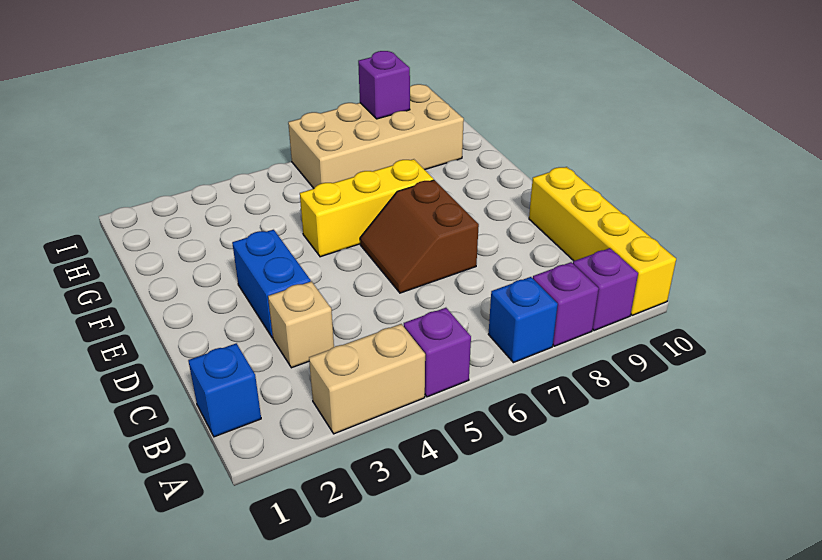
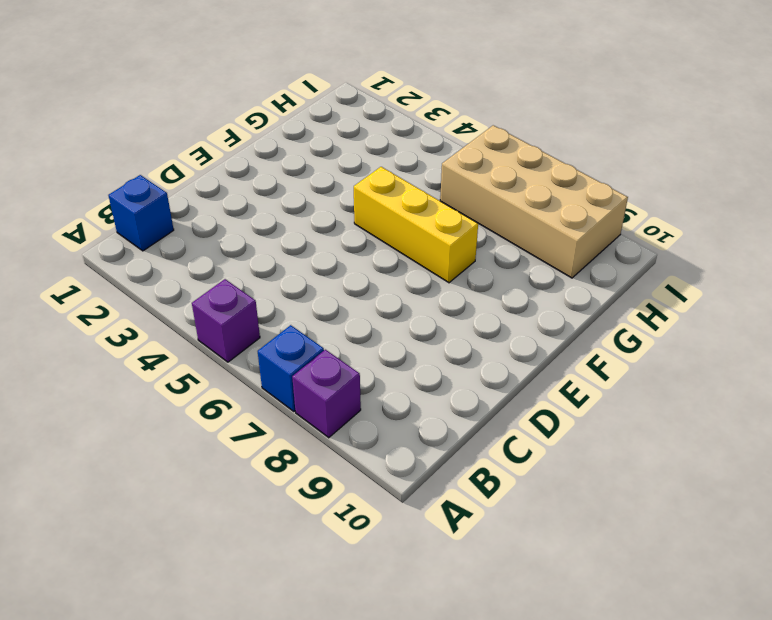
none -> tan brick A3:A4 level 1
none -> purple brick A9 level 1
none -> yellow brick A10:D10 level 1

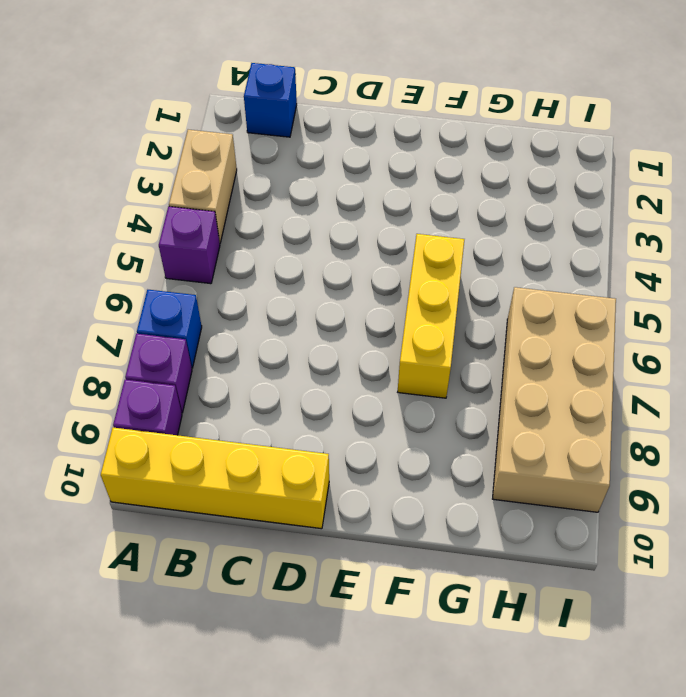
none -> tan brick C3 level 1
none -> blue brick D3:E3 level 1
none -> brown slope D6:E7 level 1 top 7

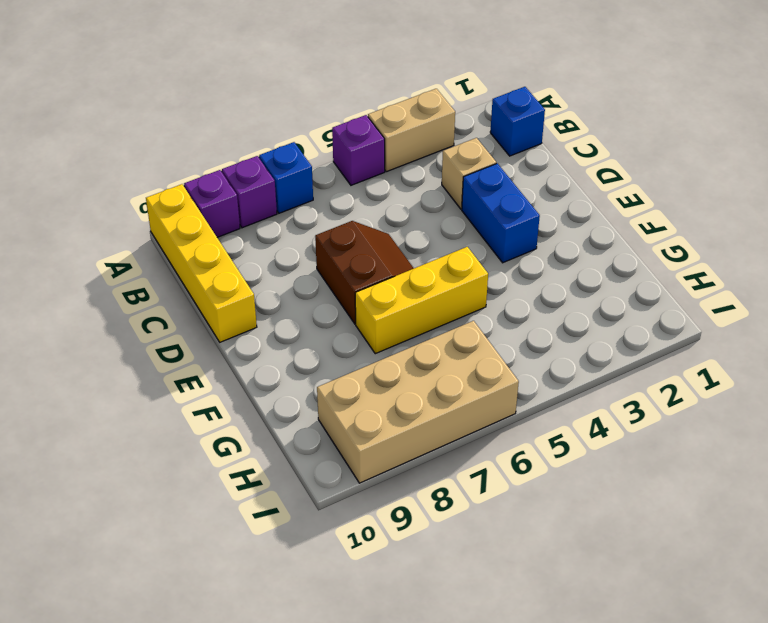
none -> purple brick I8 level 2

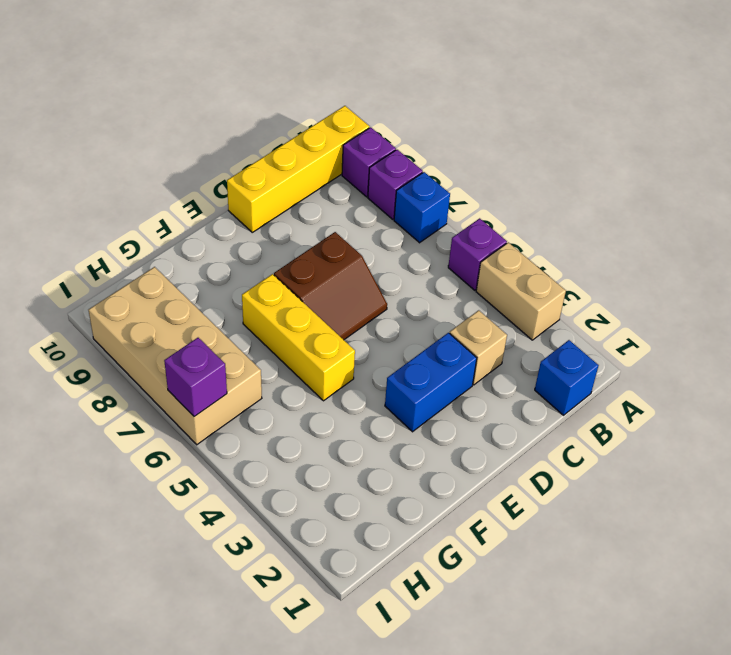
purple brick I6 level 2 -> purple brick I8 level 2

